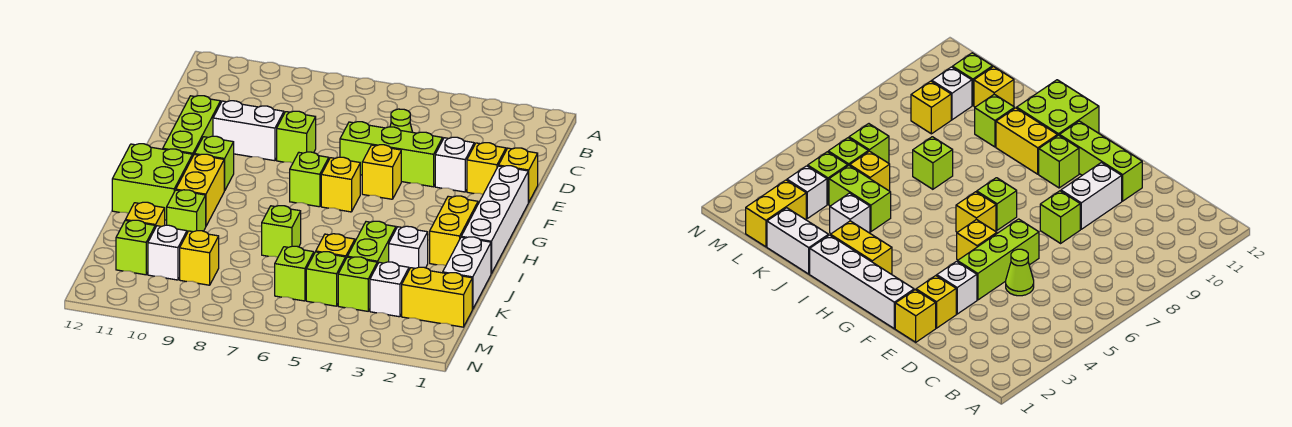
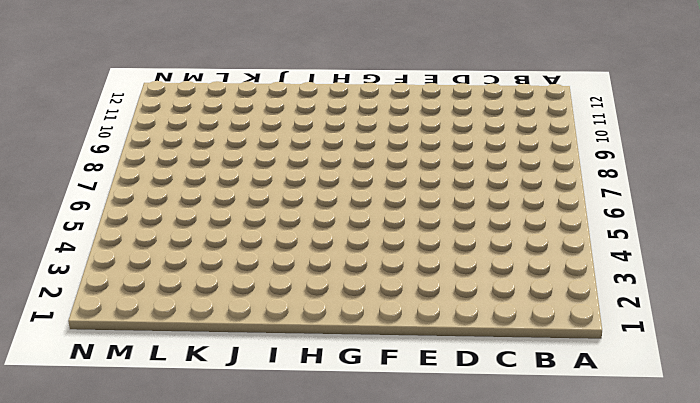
none -> lime cone D5 level 1
none -> yellow brick E1 level 1
none -> yellow brick E2 level 1
none -> white brick E3 level 1

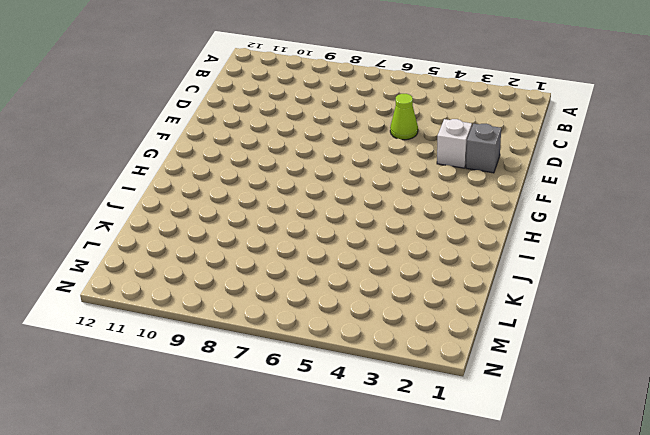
grey brick E2 level 1 -> yellow brick E2 level 1
none -> yellow brick E1 level 1
none -> lime brick E4:E6 level 1
none -> lime brick E8 level 1
none -> white brick E9:E10 level 1

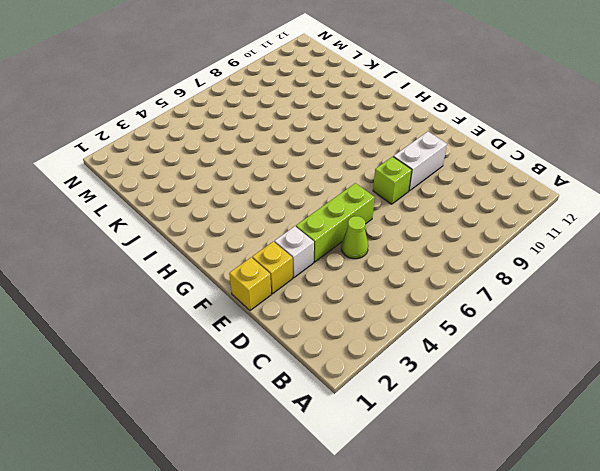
none -> lime brick E11:G11 level 1
none -> white brick F1:I1 level 1
none -> yellow brick F5 level 1
none -> yellow brick G6 level 1

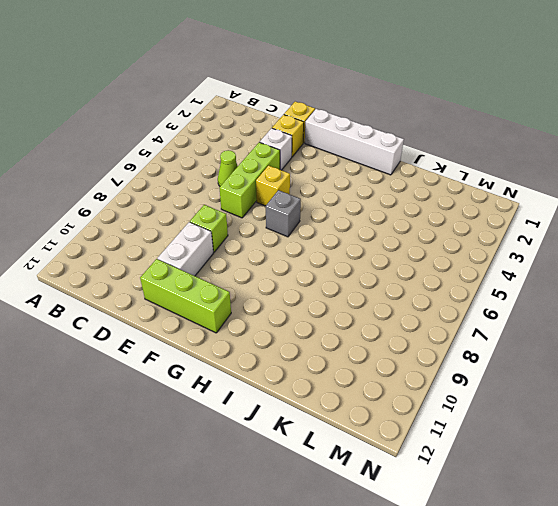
grey brick G6 level 1 -> yellow brick G6 level 1
none -> lime brick G7 level 1
none -> lime brick G10 level 1
none -> yellow brick H2:I2 level 1
none -> yellow brick H10:I10 level 1

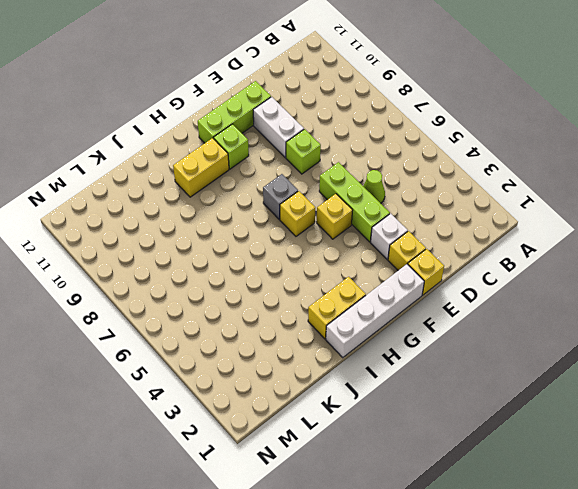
grey brick G7 level 1 -> lime brick G7 level 1
none -> lime brick H11:I12 level 1
none -> white brick J1:K1 level 1
none -> white brick J3 level 1
none -> lime brick J4:K4 level 1

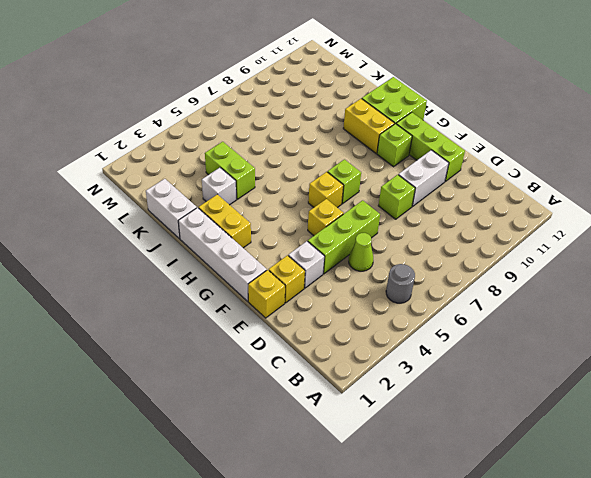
grey round brick B5 level 1 -> none
none -> lime brick J7 level 1
none -> lime brick J10 level 1
none -> yellow brick K5 level 1
none -> yellow brick K11 level 1

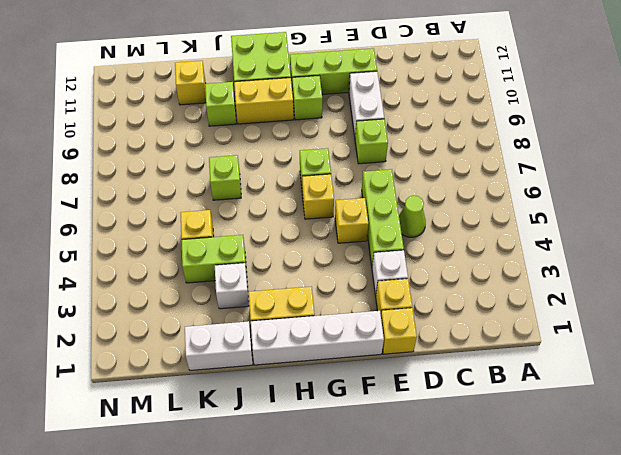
none -> yellow brick L1:L2 level 1
none -> white brick L3 level 1
none -> lime brick L4 level 1
none -> lime brick L5 level 1

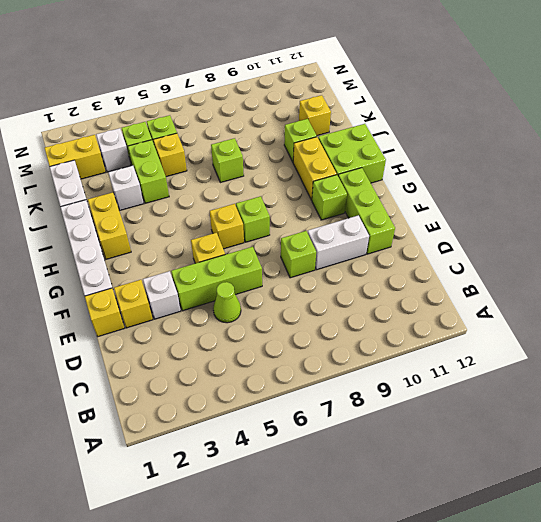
none -> lime brick L6 level 1
none -> yellow brick L9 level 1
none -> white brick L10 level 1
none -> lime brick L11 level 1

